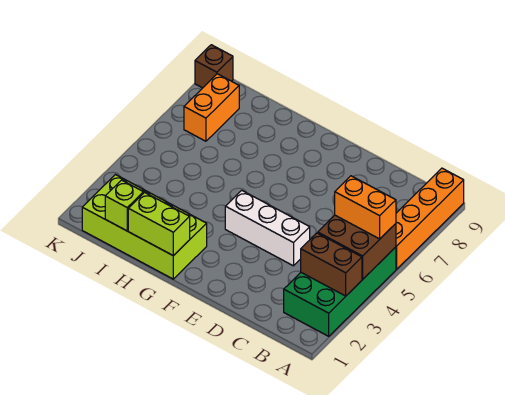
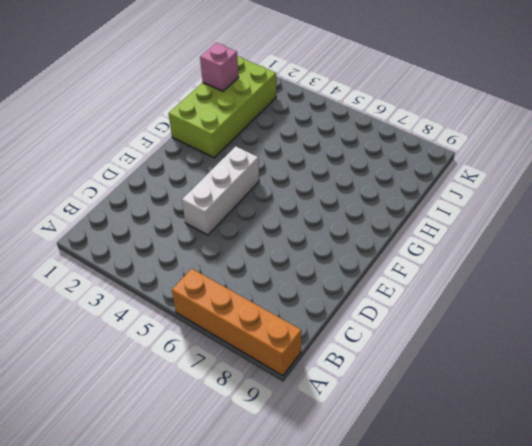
pink brick I1 level 2 -> lime brick I1 level 2
none -> green brick A2:B5 level 1
none -> orange brick J7:J8 level 1

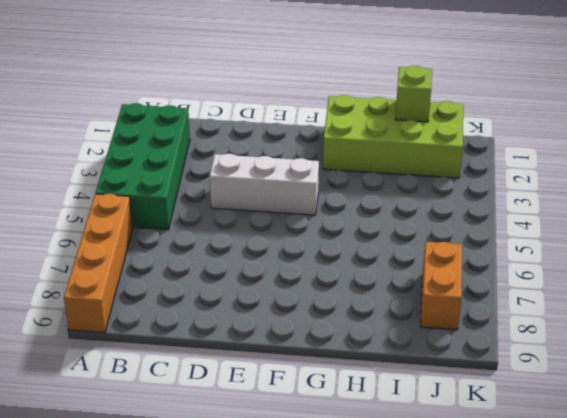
none -> brown brick K9 level 1
none -> brown brick A3:B3 level 2

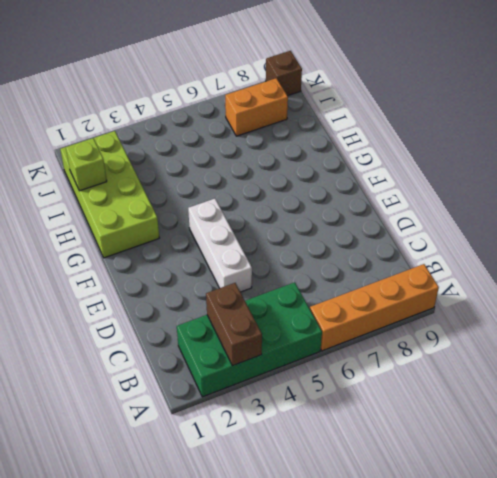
none -> brown brick A4:B5 level 2
none -> lime brick G1:H1 level 2

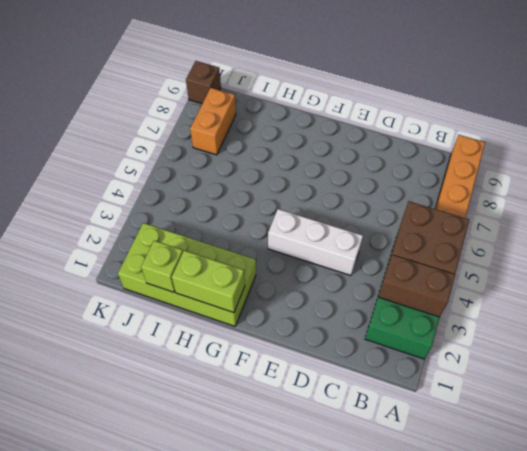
none -> orange brick A5:B5 level 3

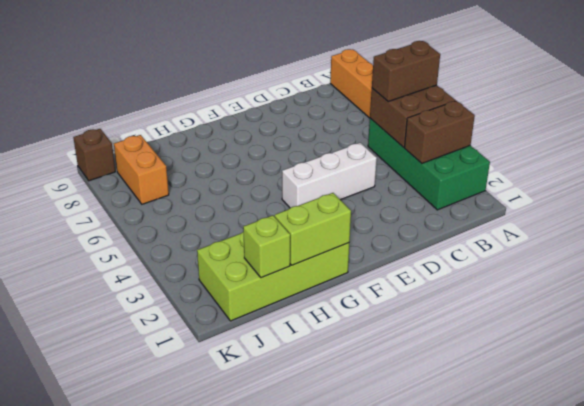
brown brick A5:B5 level 3 -> orange brick A5:B5 level 3

